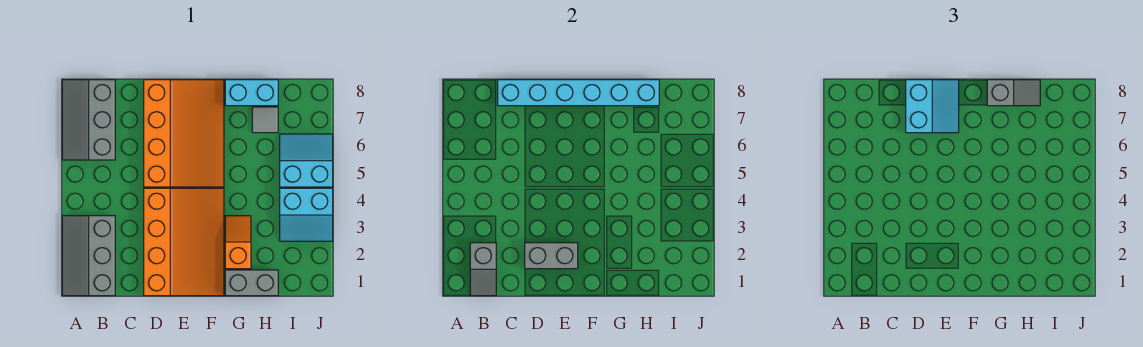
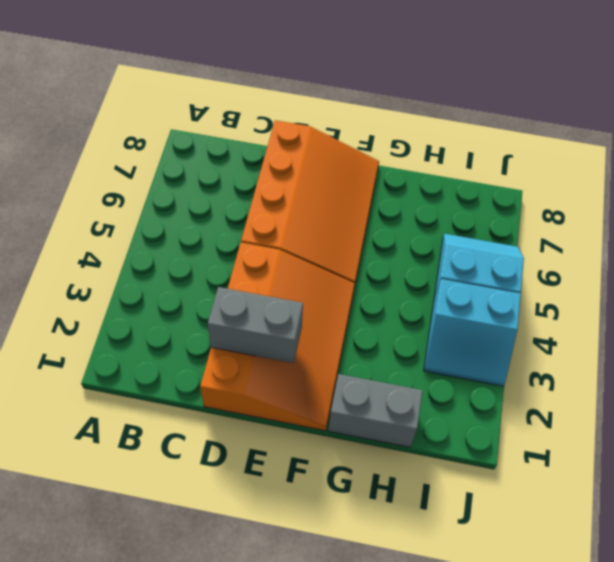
none -> grey slope A1:B3 level 1 top B
none -> grey slope A6:B8 level 1 top B
none -> orange slope G2:G3 level 1 top 2

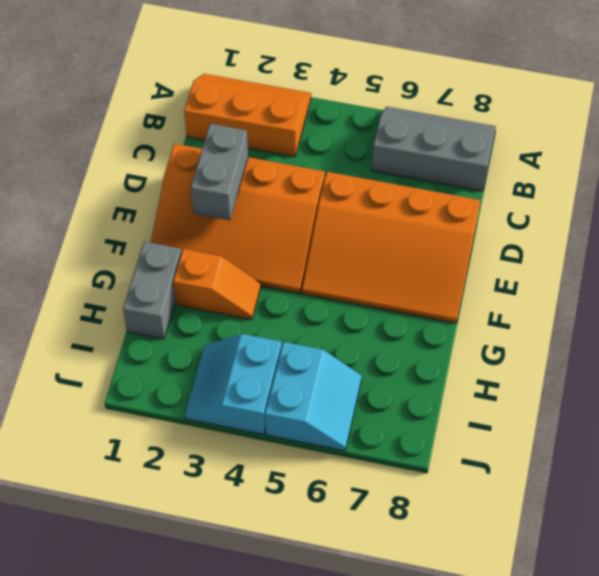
orange slope A1:B3 level 1 top B -> grey slope A1:B3 level 1 top B
none -> cyan brick G8:H8 level 1
none -> grey tile H7 level 1
none -> grey slope B1:B2 level 2 top 2

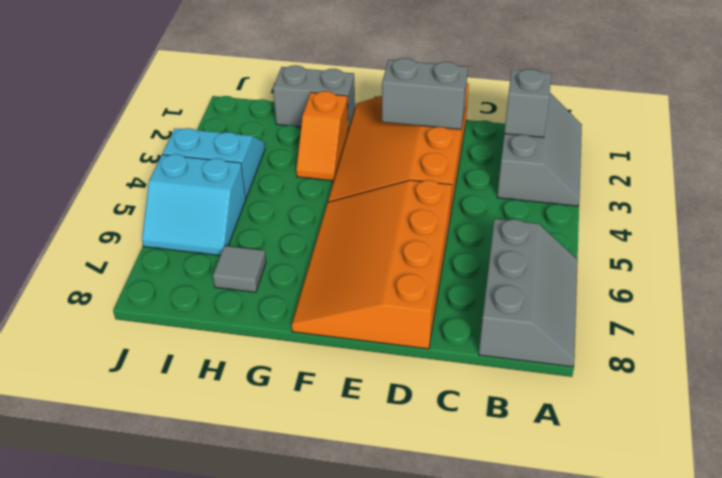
none -> cyan brick G8:H8 level 1
none -> cyan brick C8:H8 level 2
none -> cyan slope D7:E8 level 3 top D

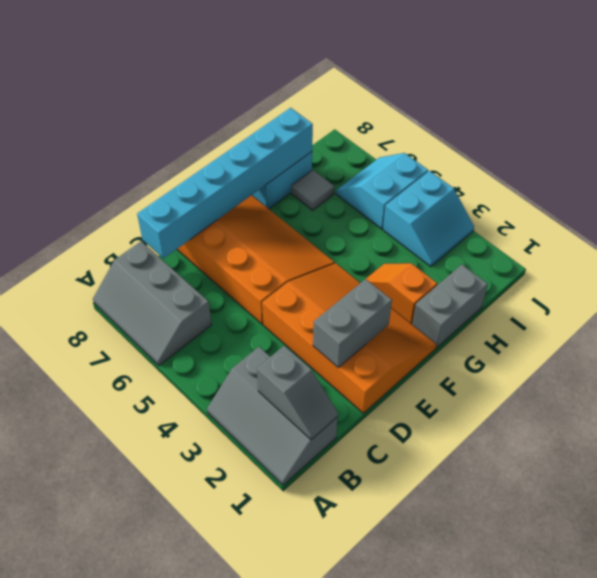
none -> cyan slope D7:E8 level 3 top D
none -> grey slope G8:H8 level 3 top G

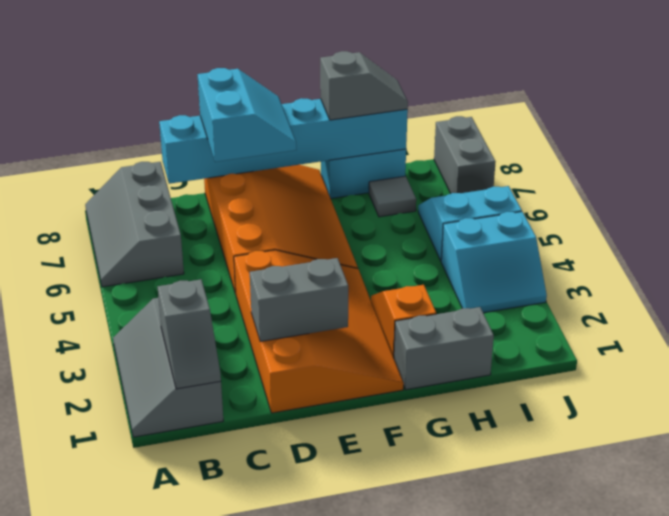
grey brick J7:J8 level 1 -> none

